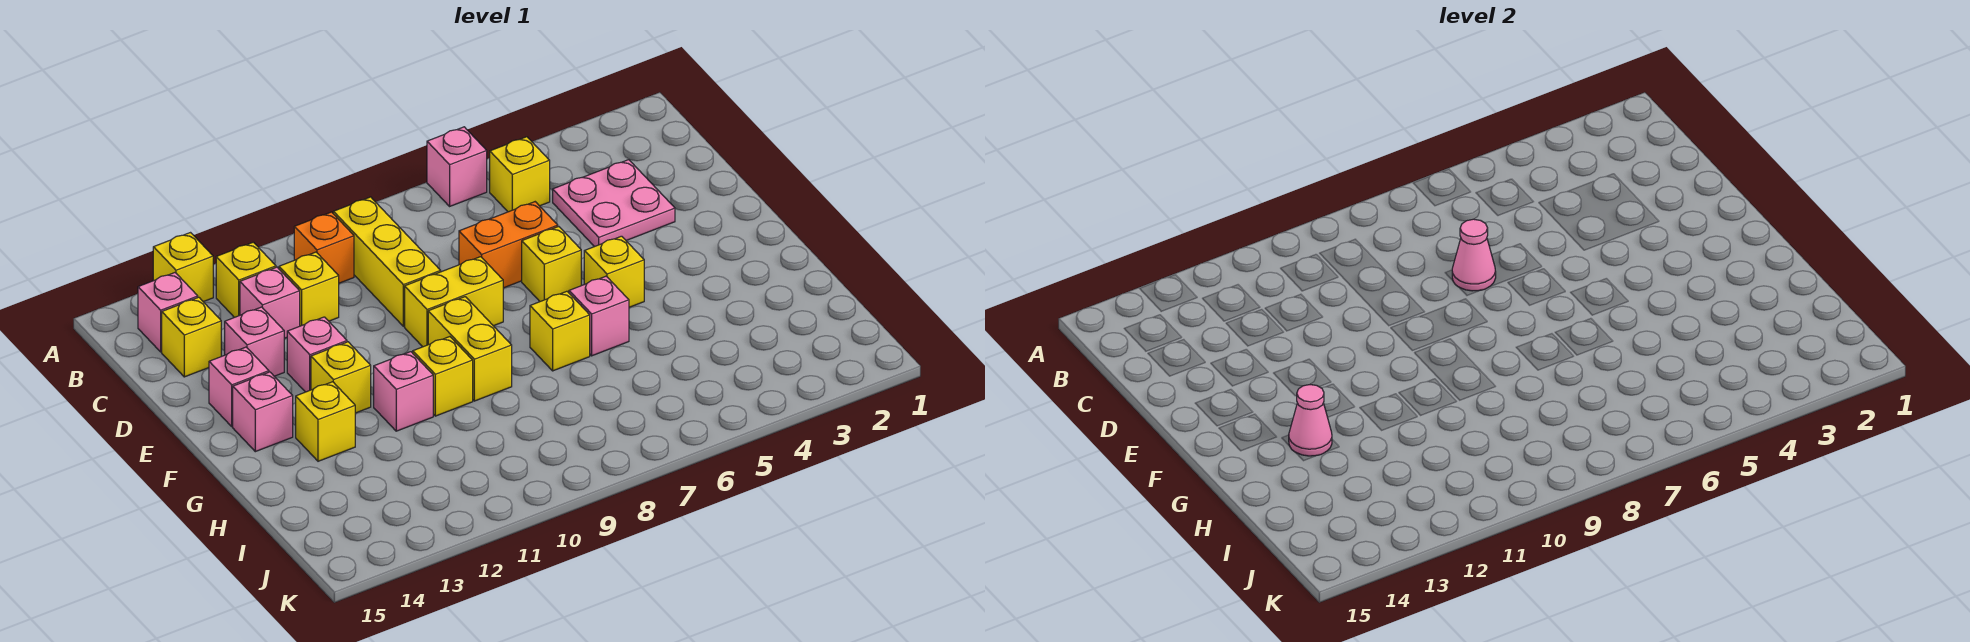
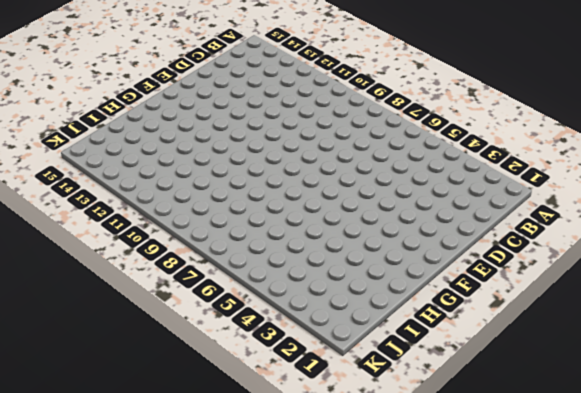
none -> pink brick A6 level 1
none -> yellow brick A13 level 1
none -> yellow brick B5 level 1

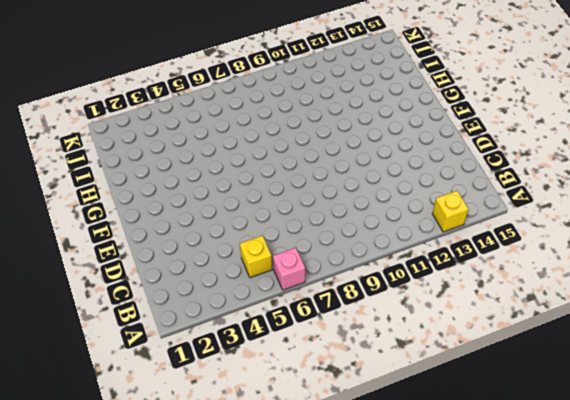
none -> yellow brick B9:D9 level 1
none -> orange brick B10 level 1
none -> yellow brick B12 level 1

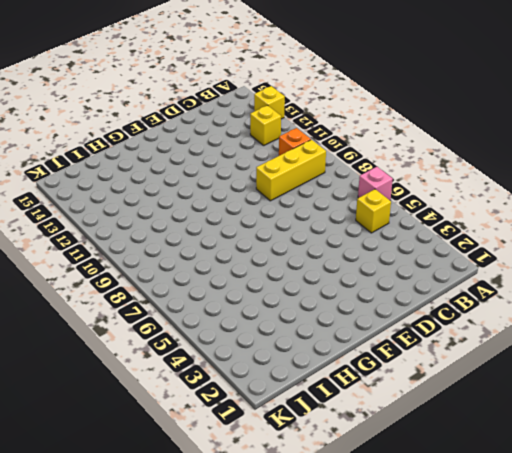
none -> pink brick B14 level 1
none -> pink plate C3:D4 level 1
none -> yellow brick C11 level 1

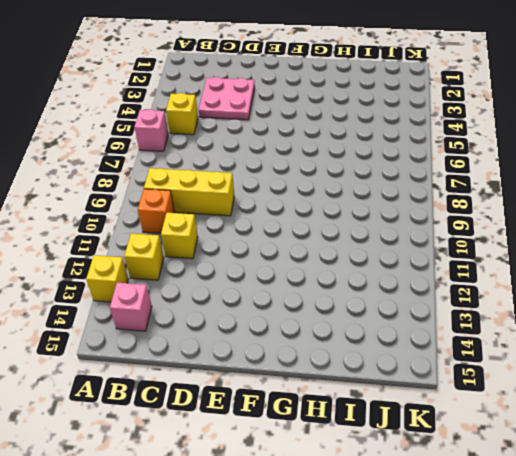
none -> pink brick C12 level 1
none -> yellow brick C14 level 1
none -> orange brick D6:D7 level 1

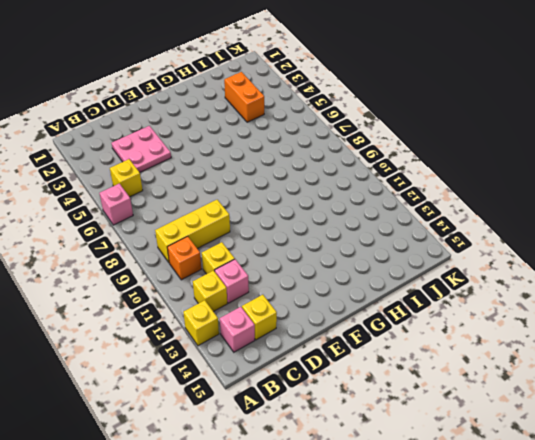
orange brick I3:I4 level 1 -> orange brick D6:D7 level 1
none -> pink brick D13 level 1
none -> yellow brick E6 level 1
none -> yellow brick E8:E9 level 1

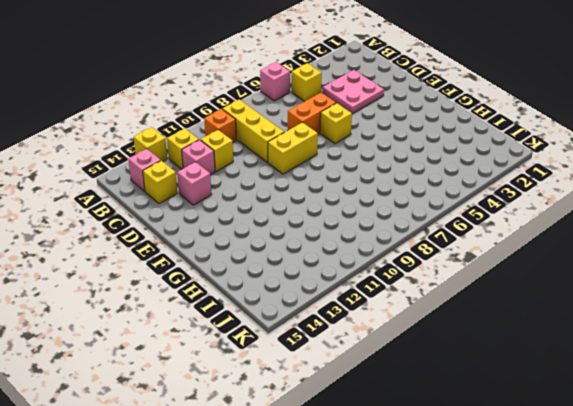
none -> pink brick E12 level 1
none -> pink brick E14 level 1
none -> yellow brick F5 level 1

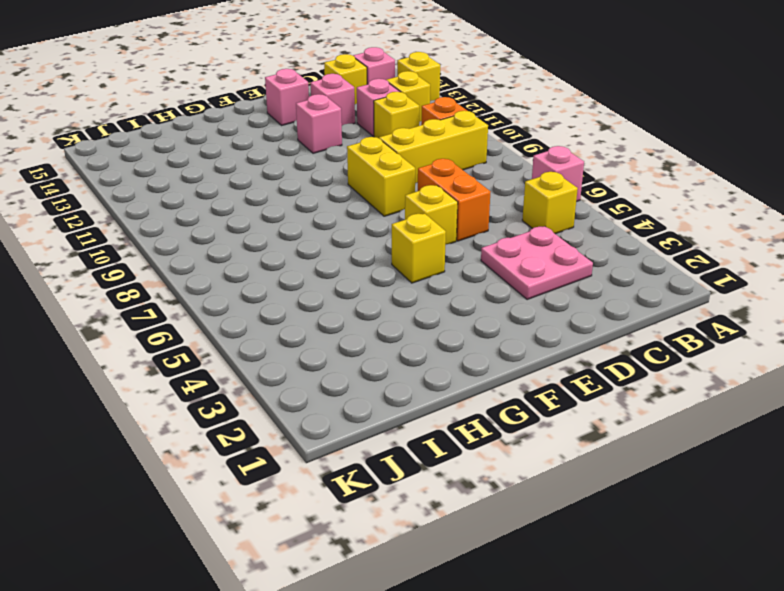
none -> yellow brick F9:G9 level 1
none -> yellow brick F12 level 1
none -> pink brick F14 level 1

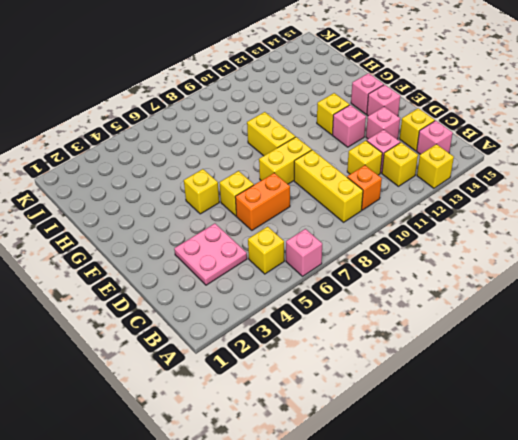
none -> pink brick G6 level 1
none -> yellow brick G7 level 1
none -> yellow brick G10 level 1

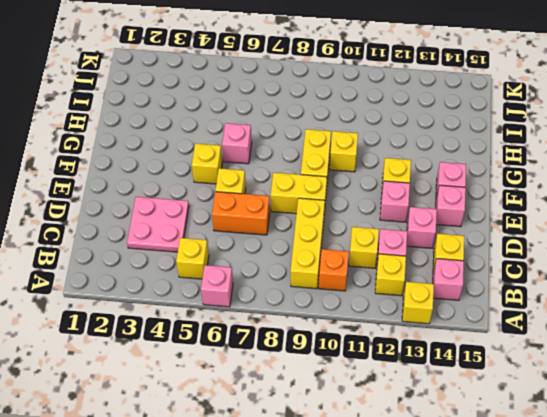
none -> yellow brick G7 level 1
none -> pink brick G11 level 1
none -> yellow brick G13 level 1

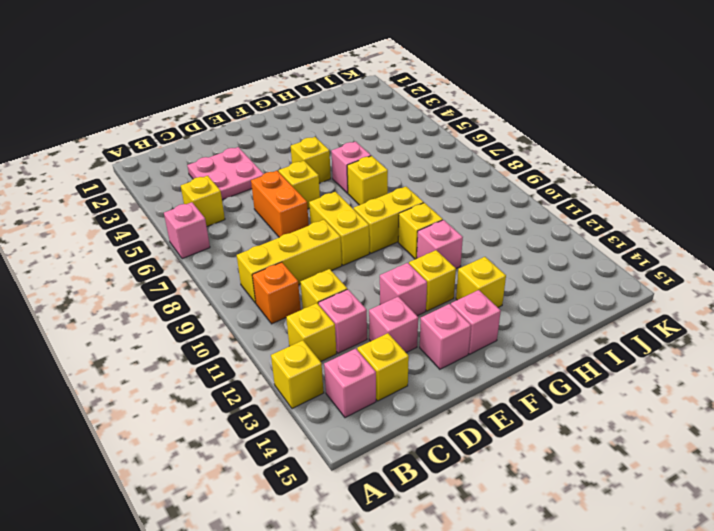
none -> pink cone D7 level 2
none -> pink cone G13 level 2

